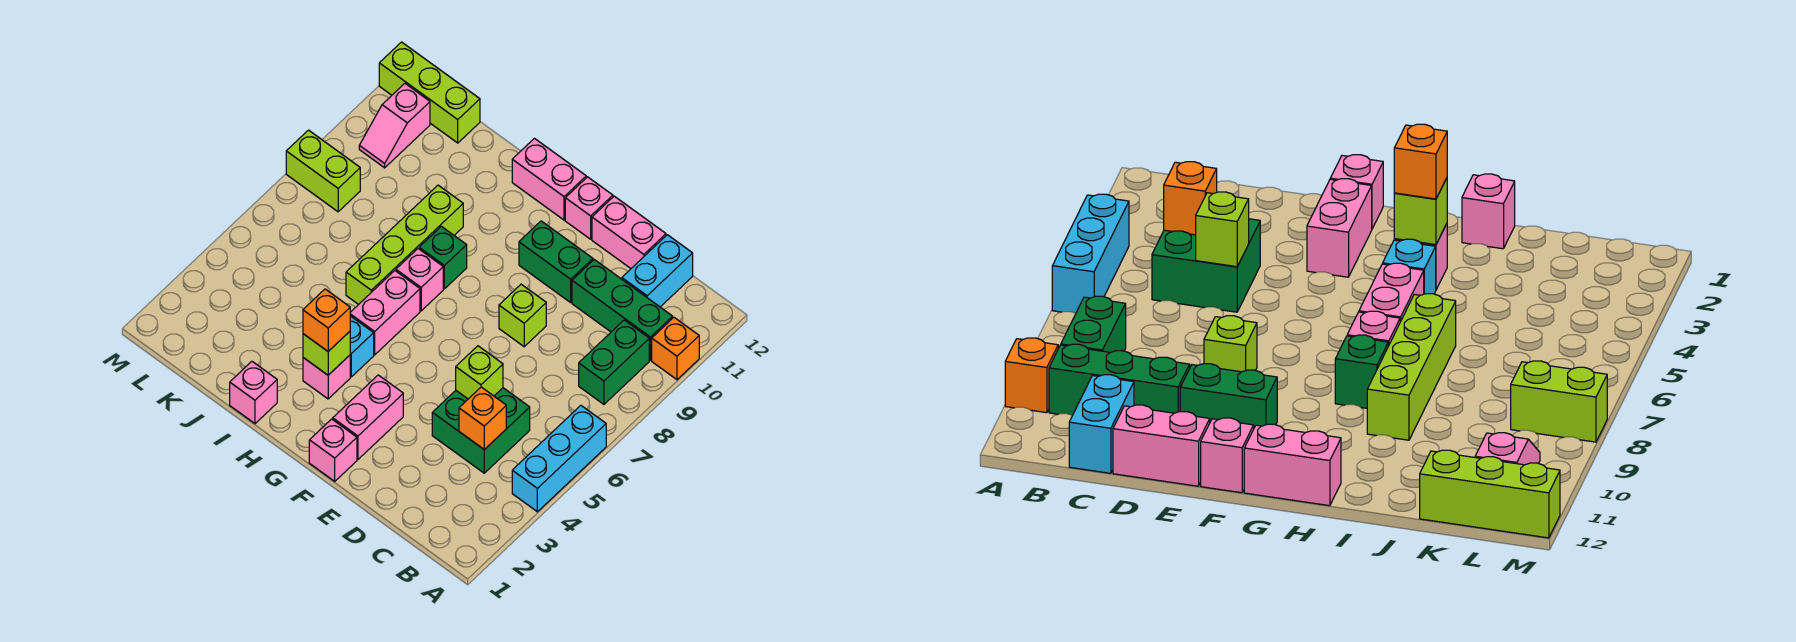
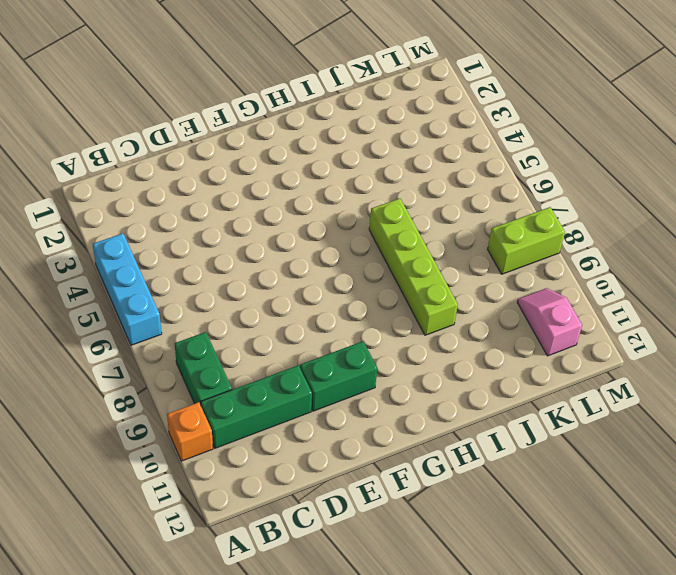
none -> green brick C4:D5 level 1
none -> cyan brick C11:C12 level 1
none -> pink brick D12:E12 level 1

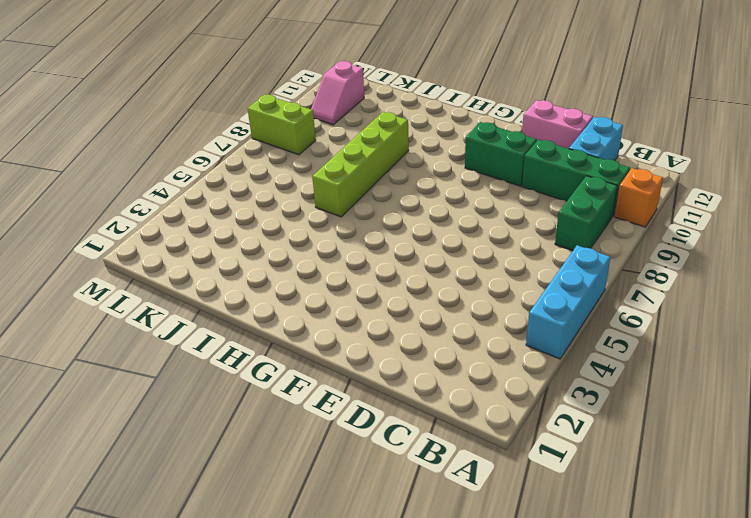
none -> green brick C4:D5 level 1
none -> lime brick E8 level 1
none -> pink brick F1 level 1

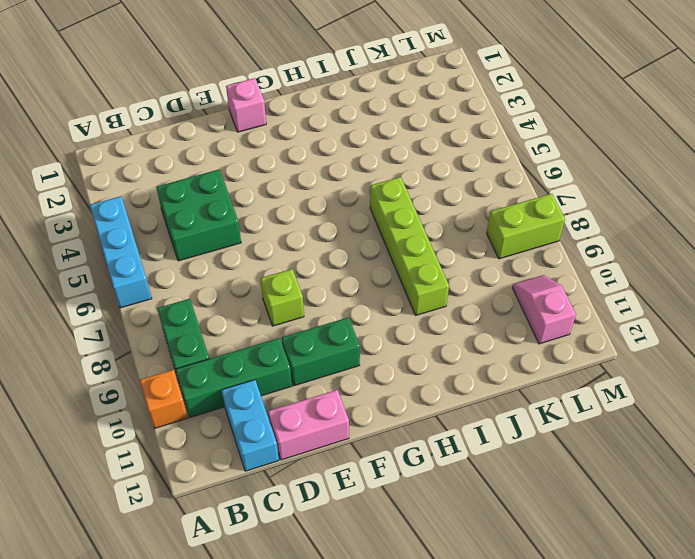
none -> pink brick F2:F3 level 1
none -> pink brick F12 level 1
none -> pink brick G12:H12 level 1

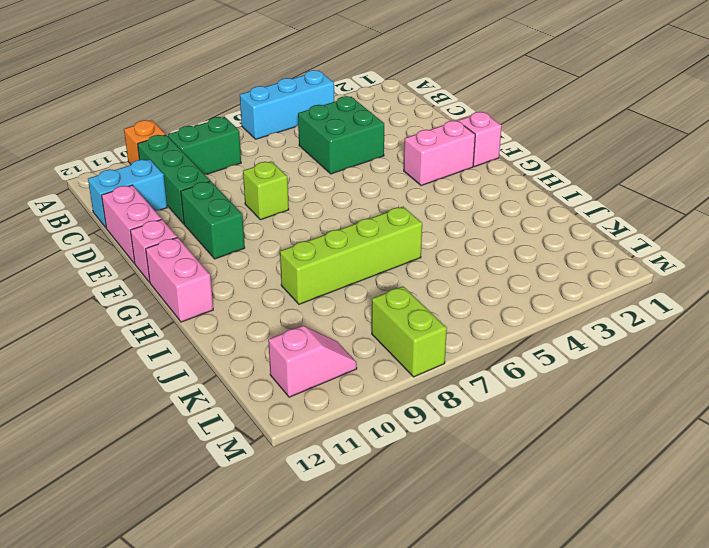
none -> pink brick H3 level 1
none -> cyan brick H4 level 1
none -> pink brick H5:H6 level 1

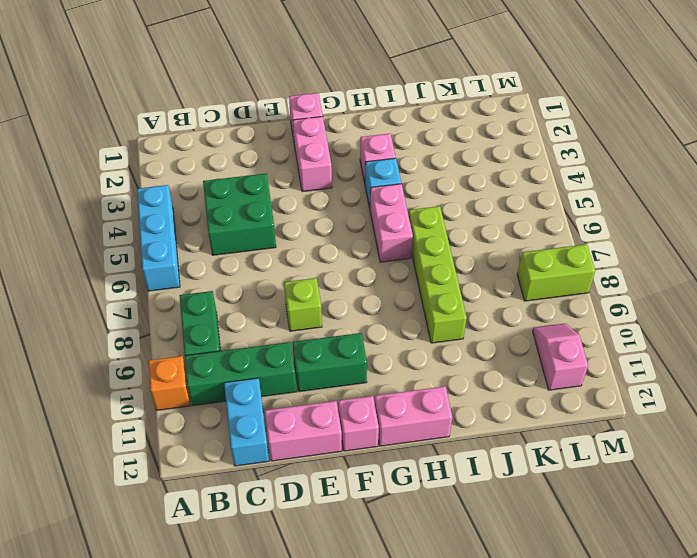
none -> pink brick H7 level 1
none -> green brick H8 level 1
none -> pink brick I1 level 1

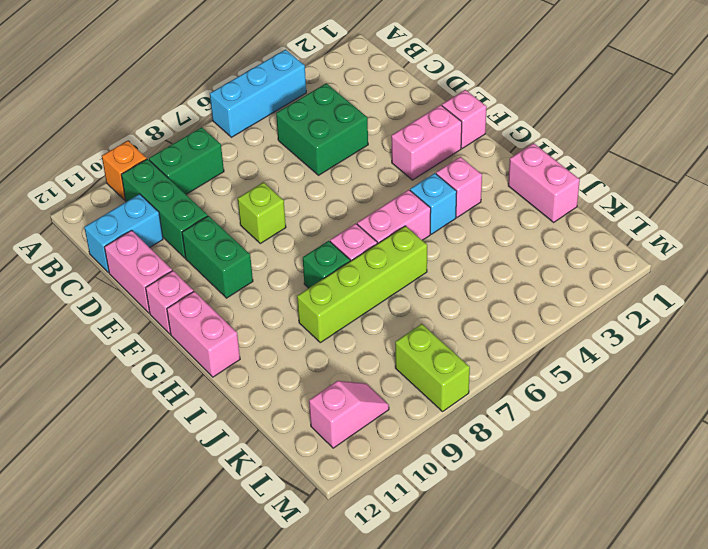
pink brick I1:J1 level 1 -> pink brick I1 level 1
none -> lime brick K12:M12 level 1
none -> orange brick C4 level 2
none -> lime brick D5 level 2

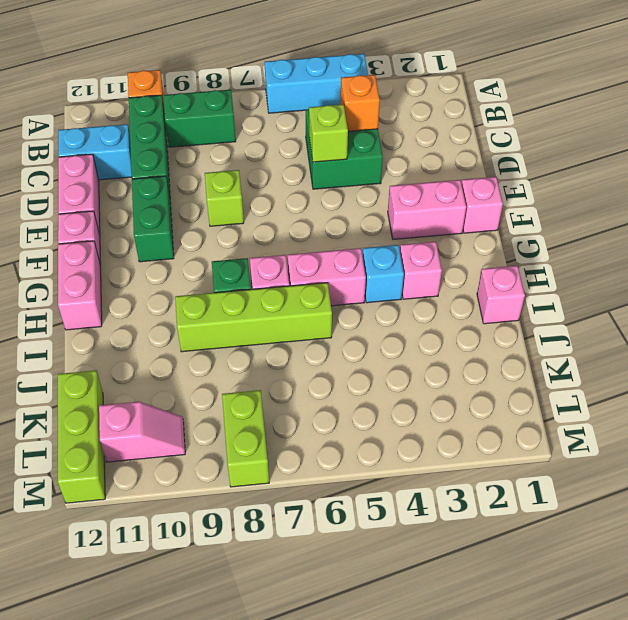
none -> lime brick H3 level 2
none -> orange brick H3 level 3

